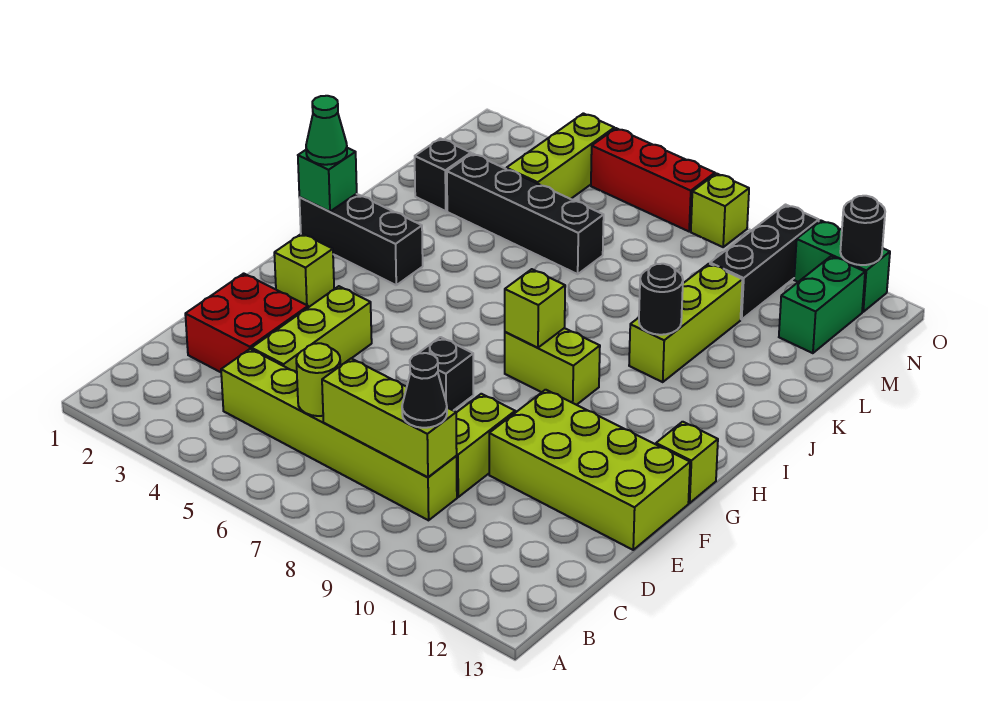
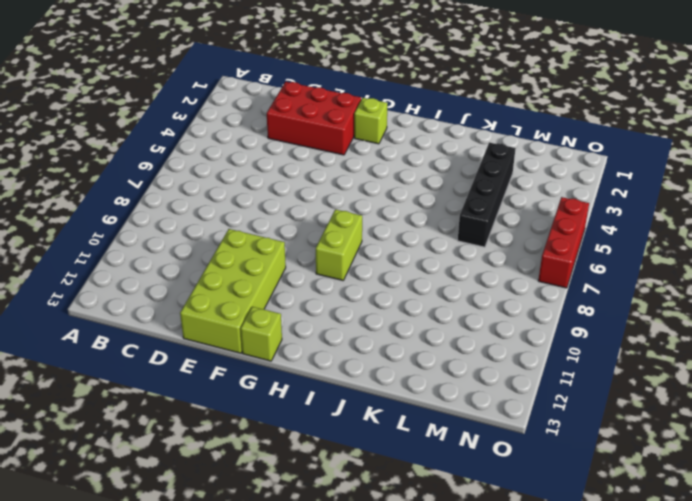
red brick D2:F3 level 1 -> red brick D2:E3 level 1
none -> lime brick C4:C9 level 1
none -> lime brick D4:F4 level 1
none -> lime brick D9:E9 level 1

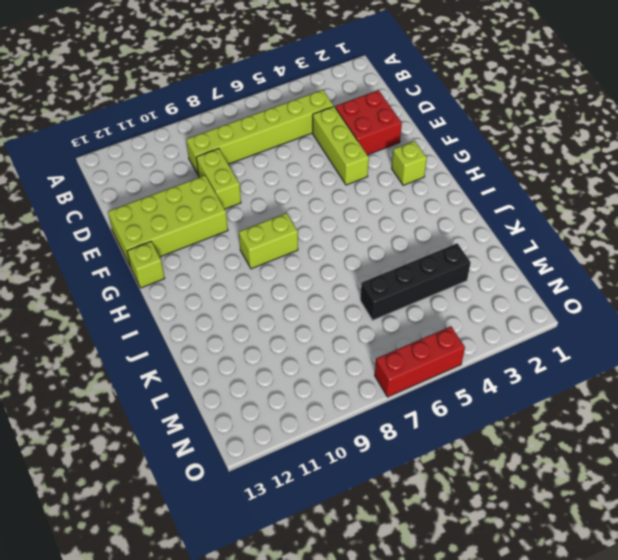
none -> black brick F7 level 1
none -> black brick I1:I3 level 1
none -> lime brick J10:L10 level 1

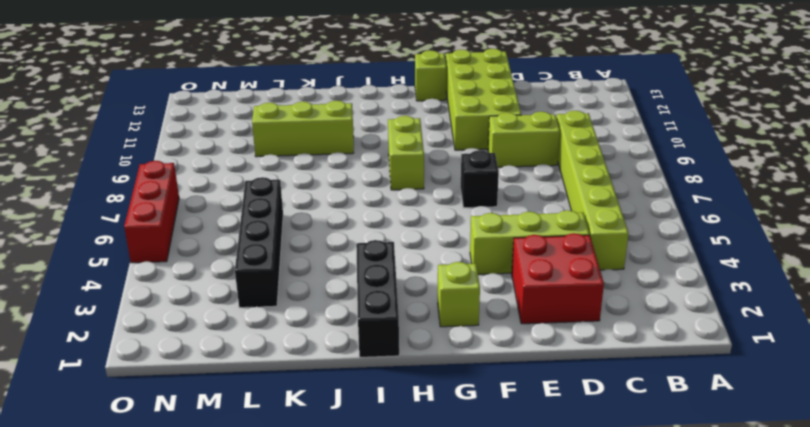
none -> black brick L2 level 1
none -> lime brick M4:O4 level 1
none -> black brick M10:O10 level 1

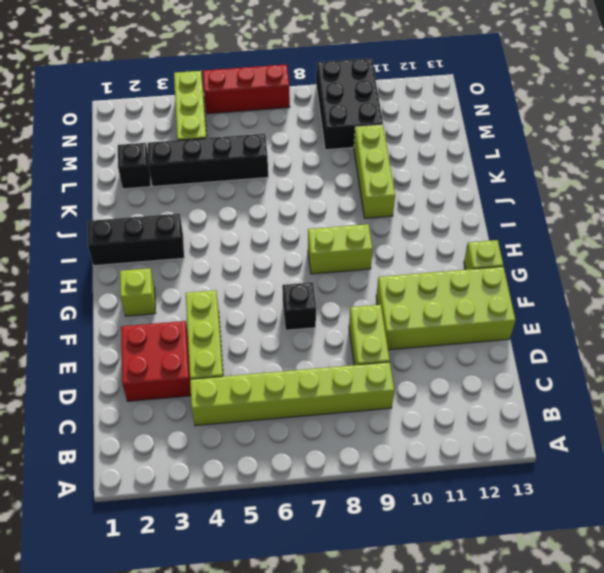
black brick M9:O10 level 1 -> black brick M10:O10 level 1
none -> green brick M12:N12 level 1
none -> lime brick O8 level 1
none -> green brick O11:O12 level 1

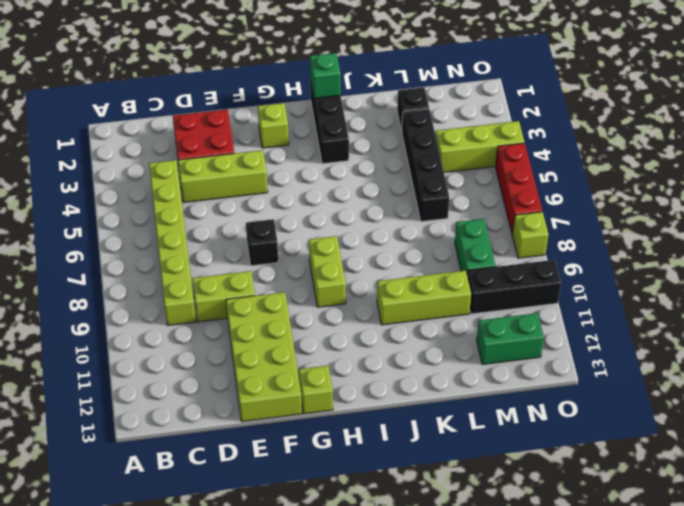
green brick M8:M9 level 1 -> green brick O11:O12 level 1
none -> lime round brick C6 level 2
none -> lime brick C7:C9 level 2
none -> lime brick H8 level 2

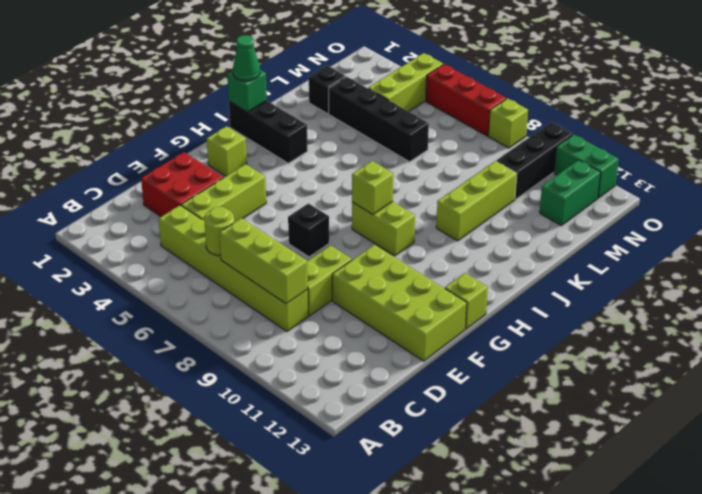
none -> black round brick J10 level 2
none -> black round brick O12 level 2
none -> black cone C9 level 3

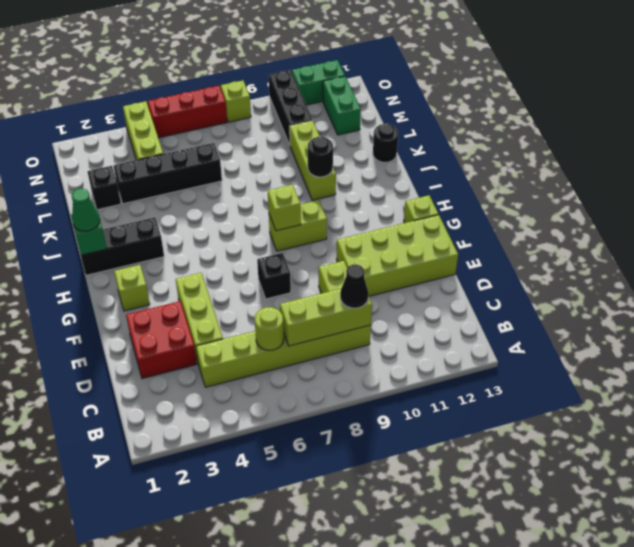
black round brick K13 level 1 -> black round brick O12 level 2

